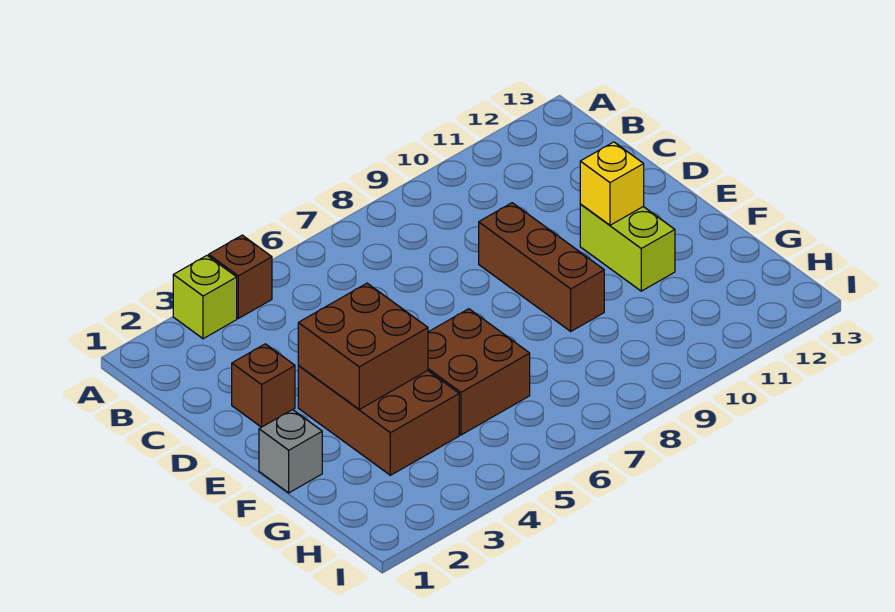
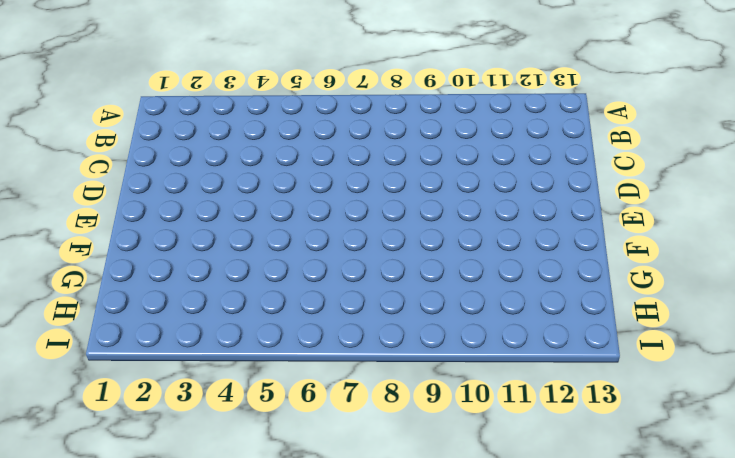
none -> lime brick A3 level 1
none -> brown brick A4 level 1

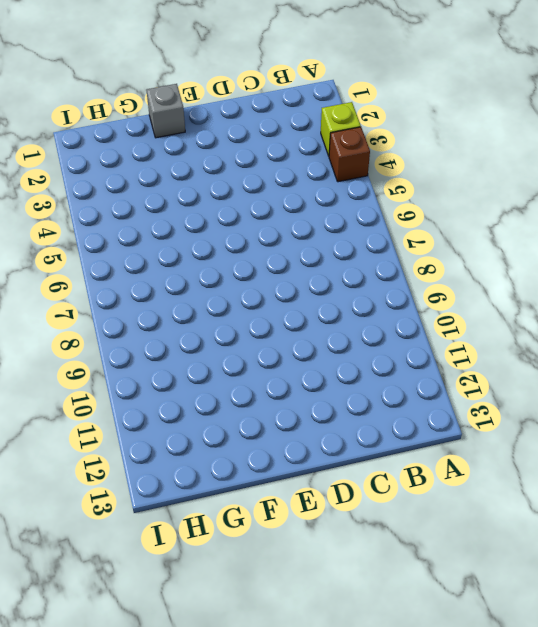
none -> brown brick D2 level 1
none -> brown brick D9:F9 level 1

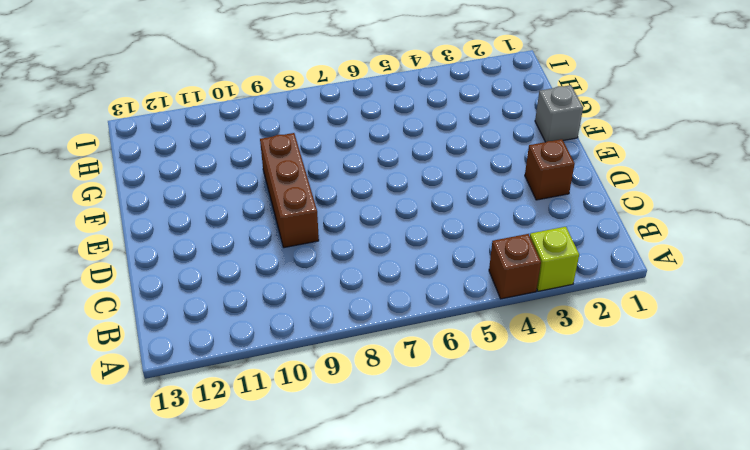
none -> brown brick E3:G4 level 1
none -> lime brick E11:F11 level 1

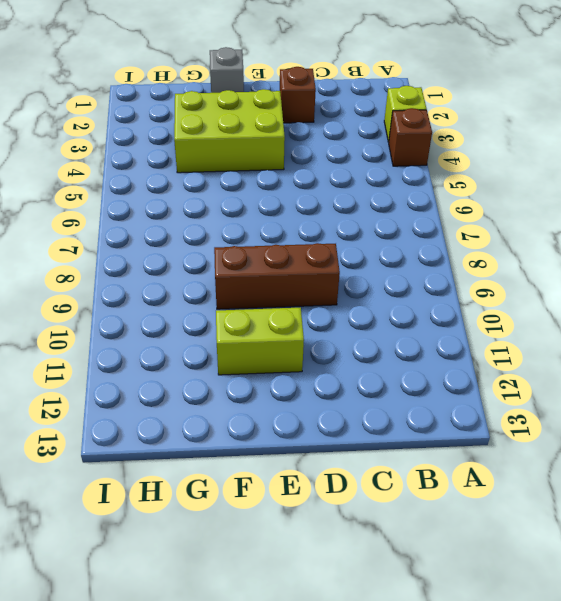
lime brick E3:G4 level 1 -> brown brick E3:G4 level 1
none -> brown brick F5:G6 level 1
none -> brown brick E3:F4 level 2

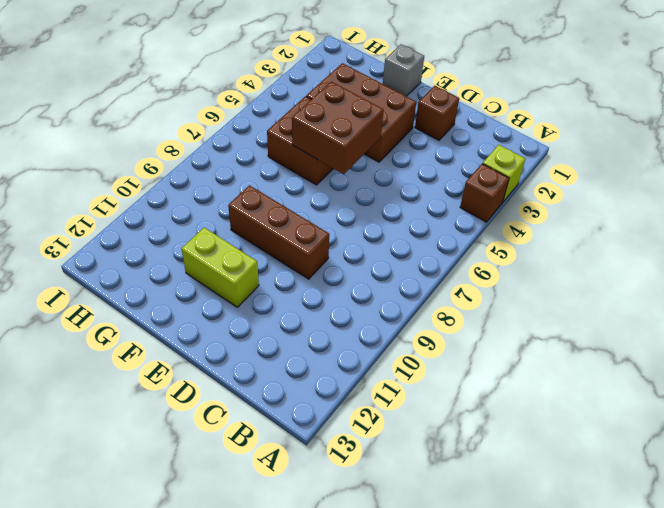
brown brick E5:F6 level 2 -> brown brick E3:F4 level 2
none -> yellow brick E11 level 2

